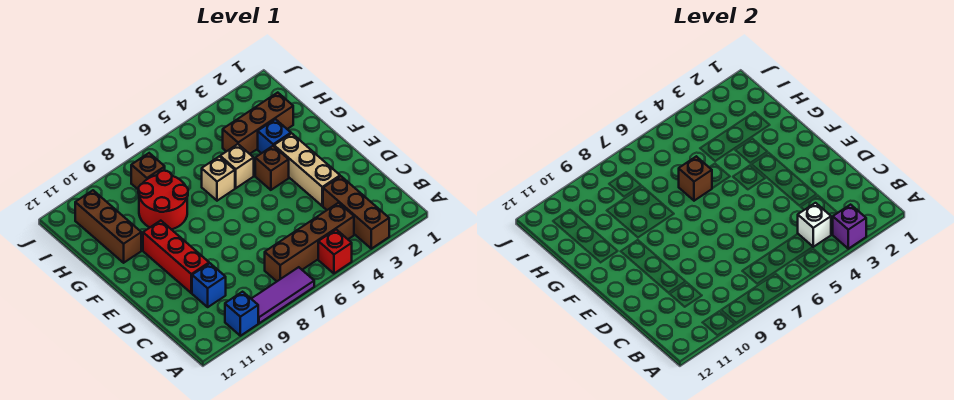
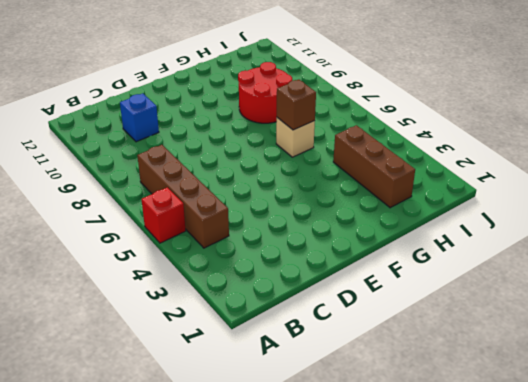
none -> brown brick A3:C3 level 1
none -> purple tile A7:A9 level 1
none -> blue brick A10 level 1

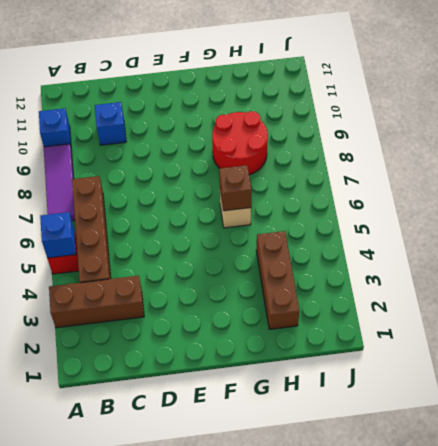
blue brick A5 level 2 -> blue brick G3 level 1
none -> tan brick D3:F3 level 1
none -> red brick D10:F10 level 1
none -> brown brick F4 level 1

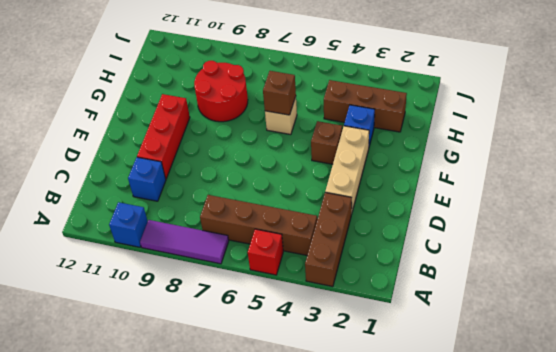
none -> tan brick G5 level 1
none -> brown brick G11:I11 level 1
none -> brown brick I8 level 1

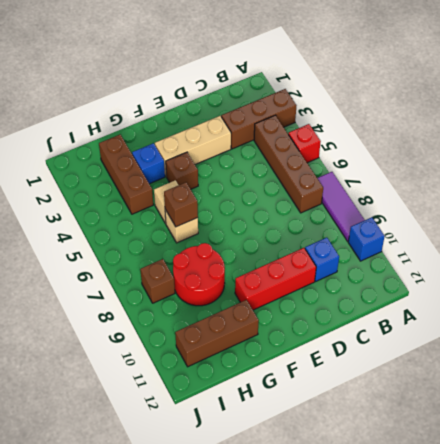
none -> purple brick A3 level 2
none -> white brick B4 level 2

